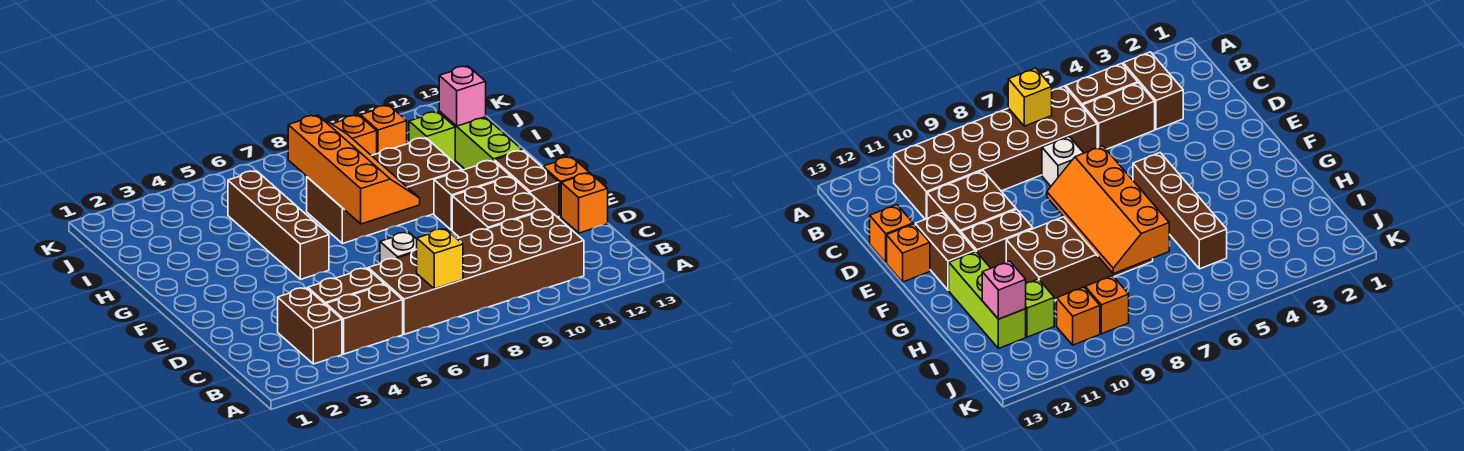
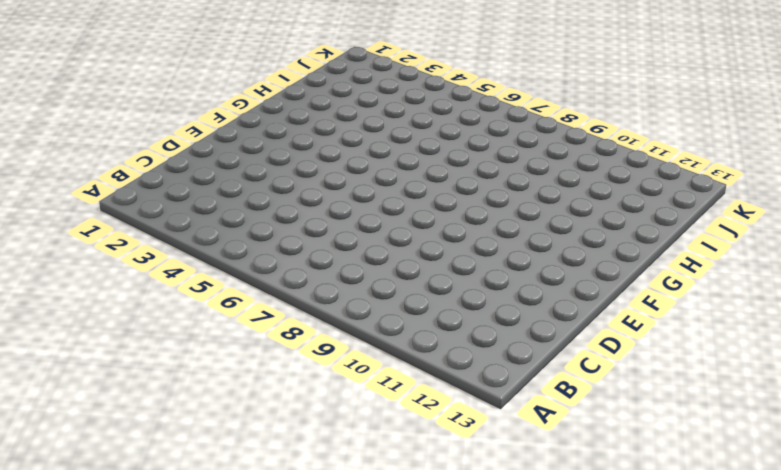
none -> brown brick B3:C3 level 1
none -> brown brick B4:B5 level 1
none -> brown brick B6:C11 level 1

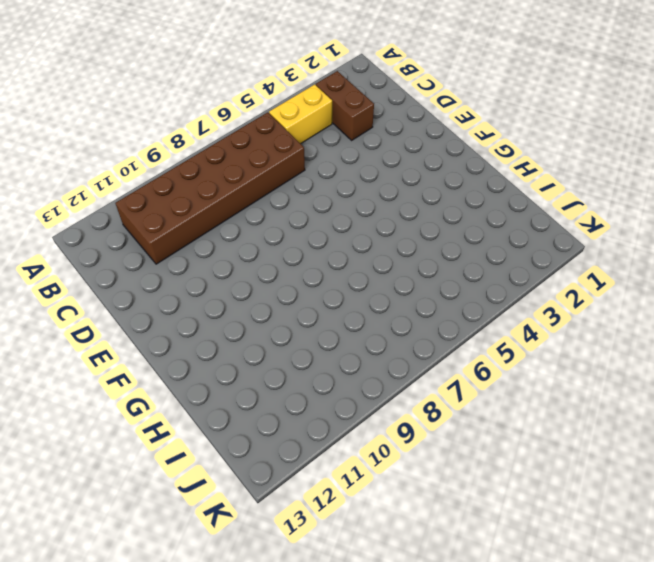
yellow brick B4:B5 level 1 -> brown brick B4:B5 level 1
none -> brown brick C4:C5 level 1
none -> white brick D7 level 1
none -> brown brick D10:E11 level 1

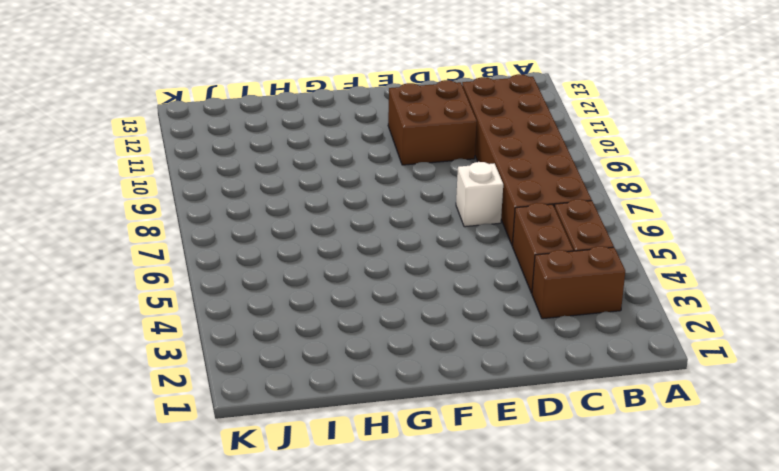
none -> orange brick D13 level 1
none -> brown brick E12:F12 level 1
none -> orange brick E13 level 1

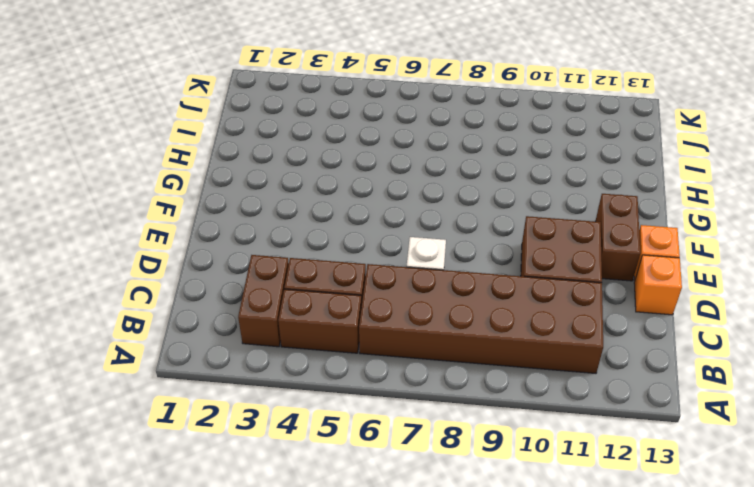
none -> brown brick F5:I5 level 1
none -> brown brick F10:F11 level 1
none -> brown brick G7:H10 level 1

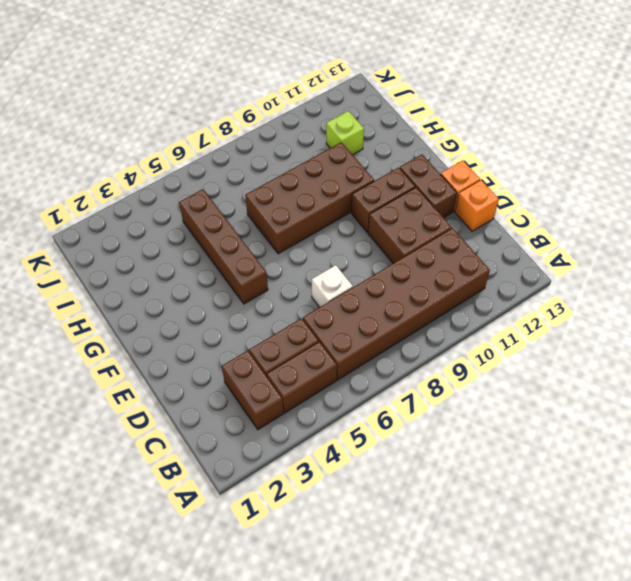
none -> lime brick G12:I12 level 1
none -> orange brick J9 level 1
none -> orange brick J10 level 1

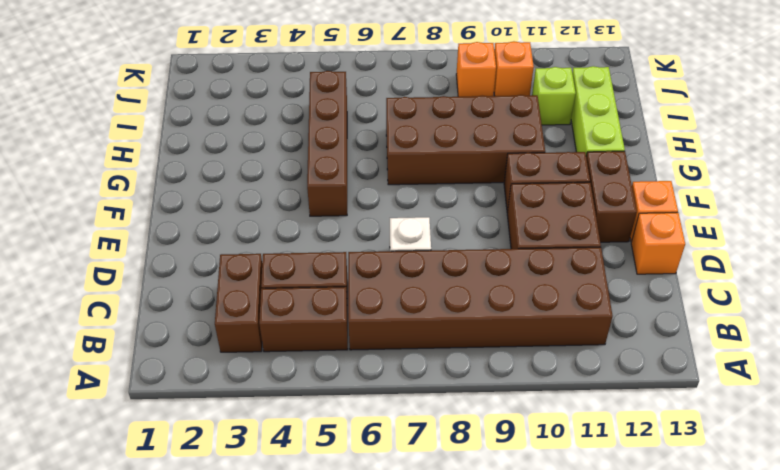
none -> yellow brick B7 level 2
none -> orange slope F7:I8 level 2 top 7
none -> pink brick I12 level 2

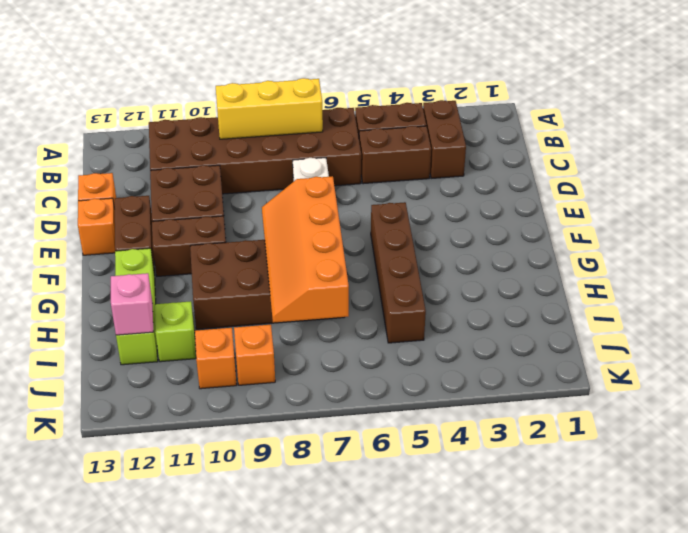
yellow brick B7:B9 level 2 -> yellow brick B7 level 2

